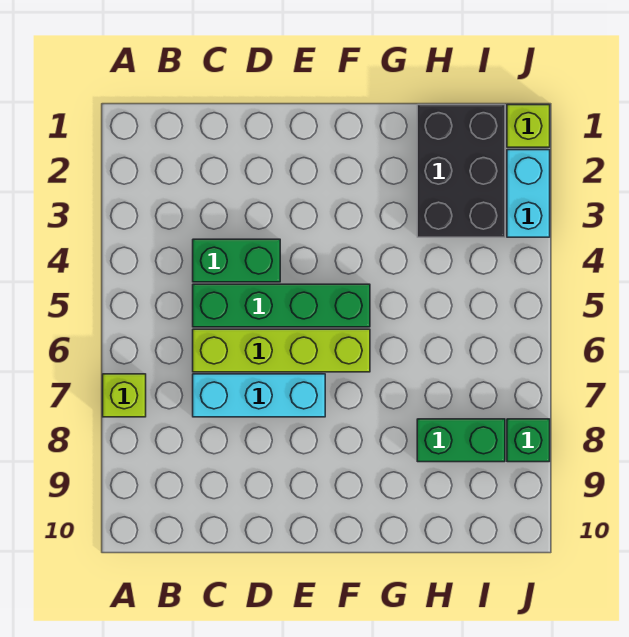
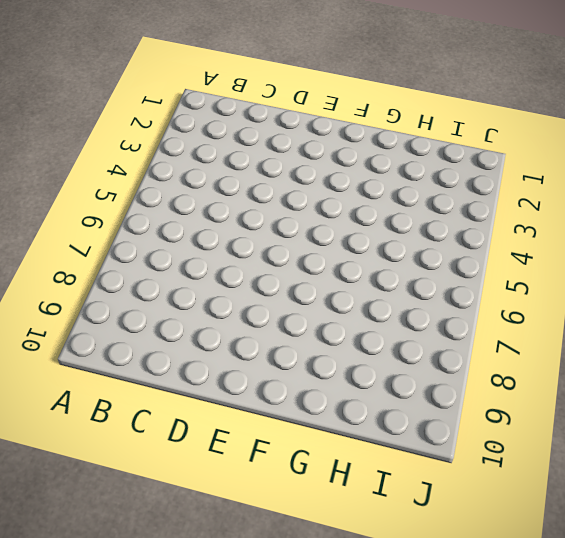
none -> lime brick A7 level 1
none -> green brick C4:D4 level 1

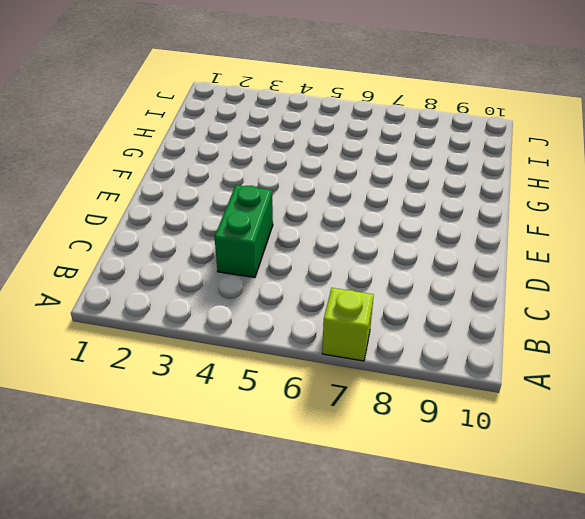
none -> green brick C5:F5 level 1
none -> lime brick C6:F6 level 1

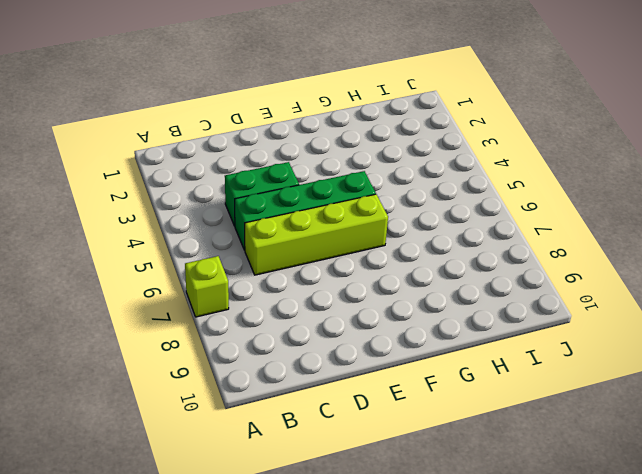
none -> cyan brick C7:E7 level 1
none -> black brick H1:I3 level 1

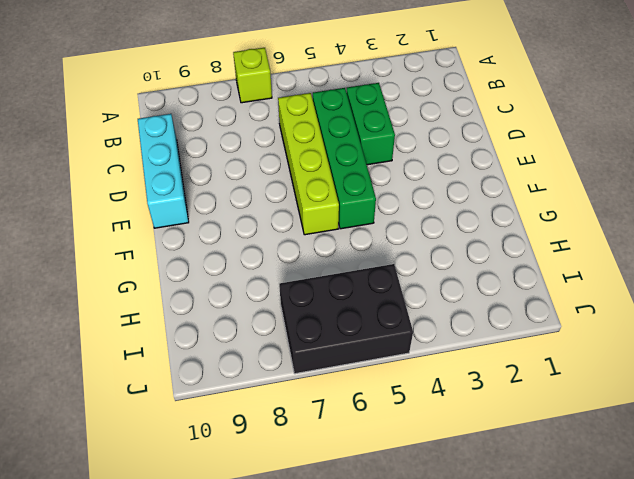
cyan brick C10:E10 level 1 -> cyan brick C7:E7 level 1
black brick I5:J7 level 1 -> black brick H1:I3 level 1
none -> green brick H8:I8 level 1
none -> lime brick J1 level 1

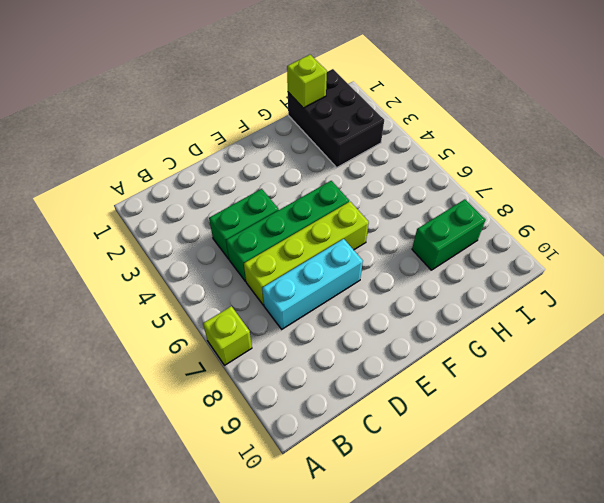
lime brick H1 level 2 -> lime brick J1 level 1
none -> cyan brick J2:J3 level 1
none -> green brick J8 level 1

